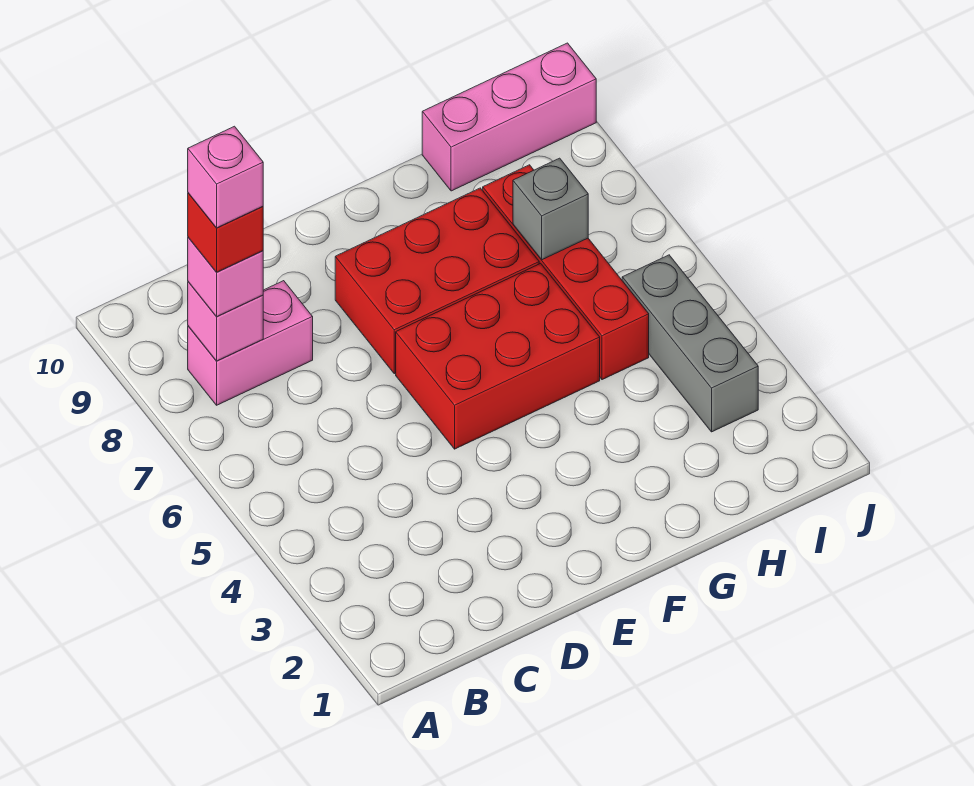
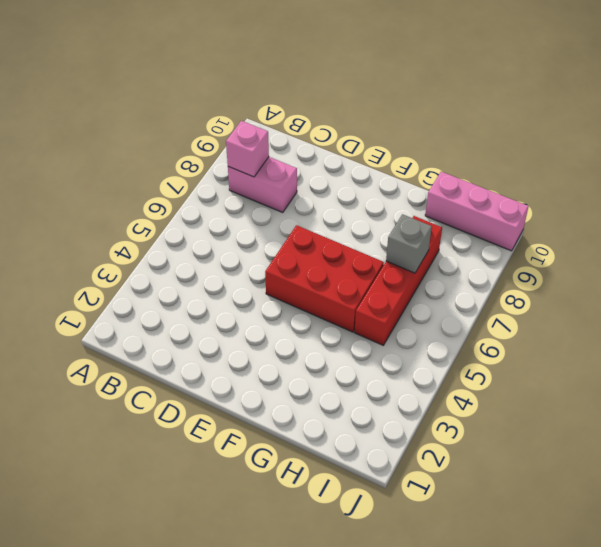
none -> red brick E7:G8 level 1
none -> grey brick I3:I5 level 1

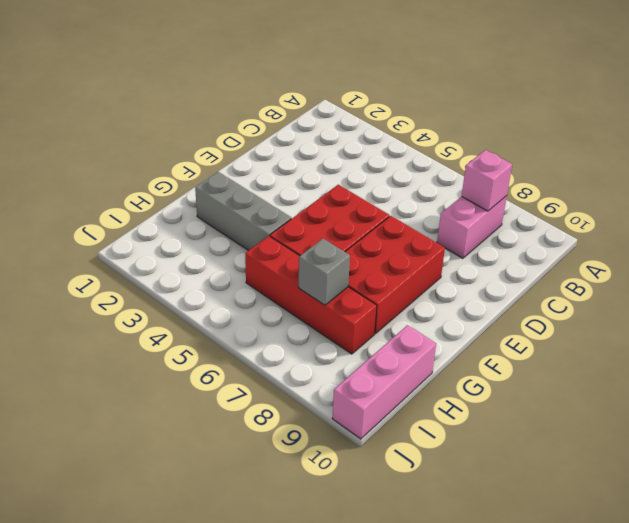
grey brick G2:G4 level 1 -> grey brick I3:I5 level 1
none -> pink brick B8 level 3
none -> red brick B8 level 4

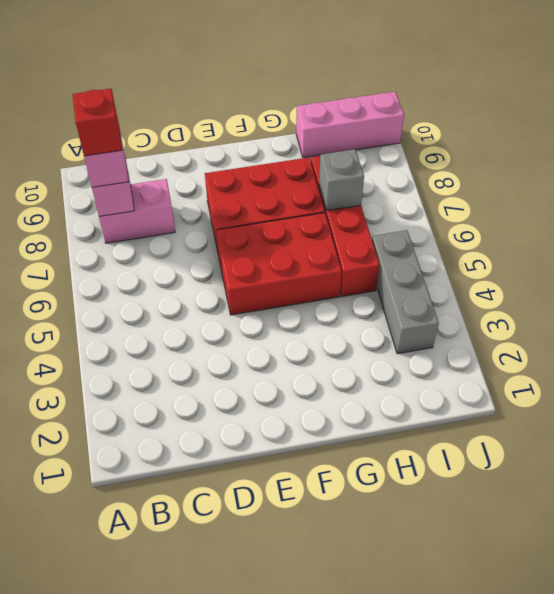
none -> pink brick B8 level 5

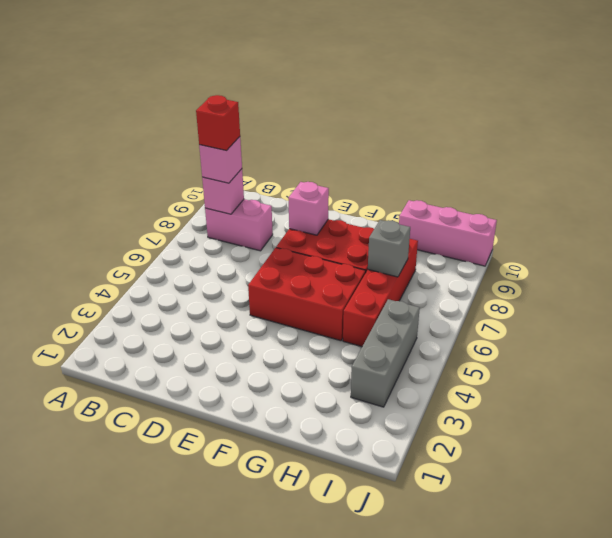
pink brick E8 level 2 -> pink brick B8 level 5

